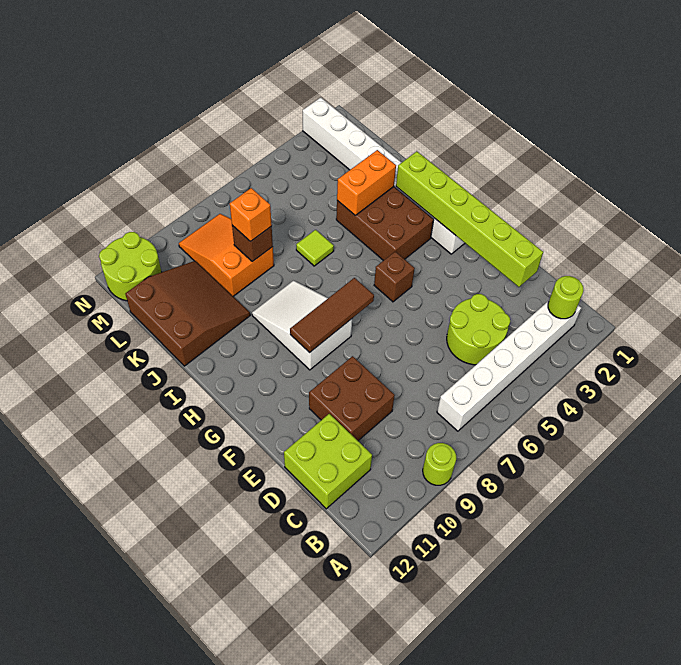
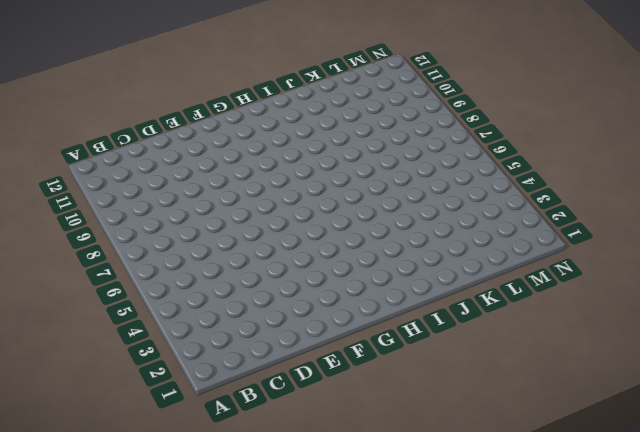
none -> lime round brick A9 level 1
none -> white brick B2:B7 level 1
none -> lime round brick C4:D5 level 1

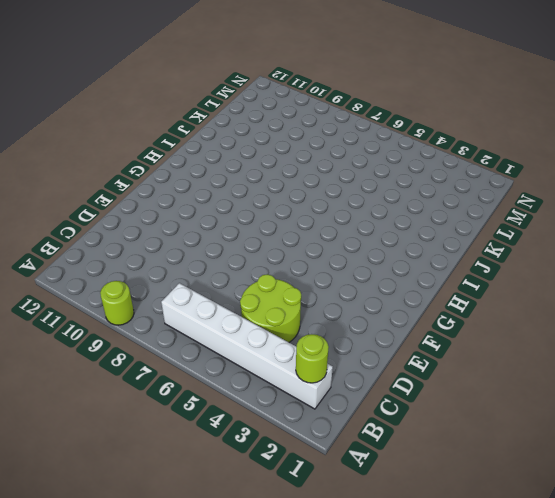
none -> lime brick C11:D12 level 1
none -> brown brick D9:E10 level 1
none -> white brick G2:N2 level 1

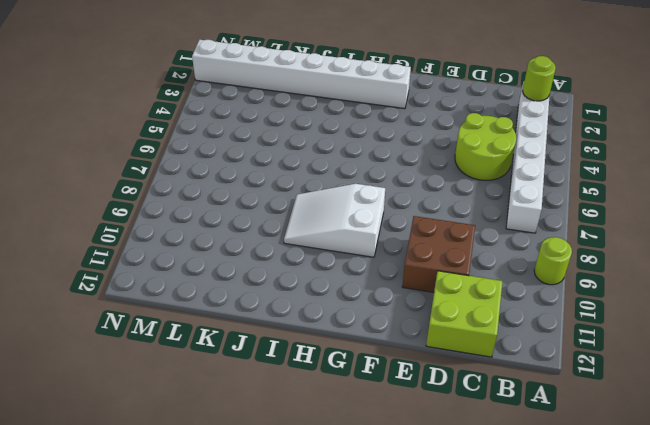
none -> brown brick G5 level 1
none -> brown brick H3:J4 level 1
none -> lime tile J6 level 1

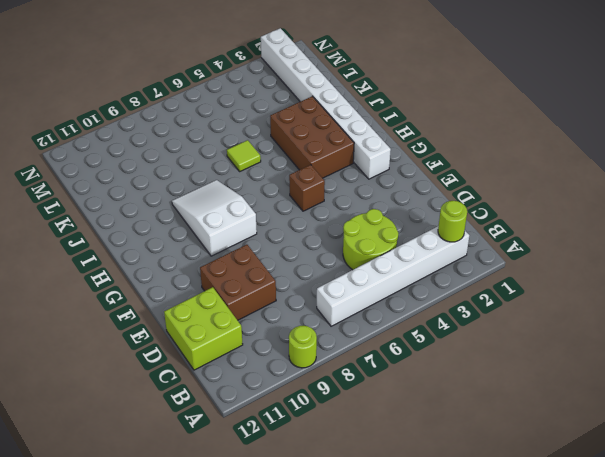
none -> brown slope J10:L12 level 1 top 12
none -> orange slope K8:M9 level 1 top K
none -> lime round brick M11:N12 level 1

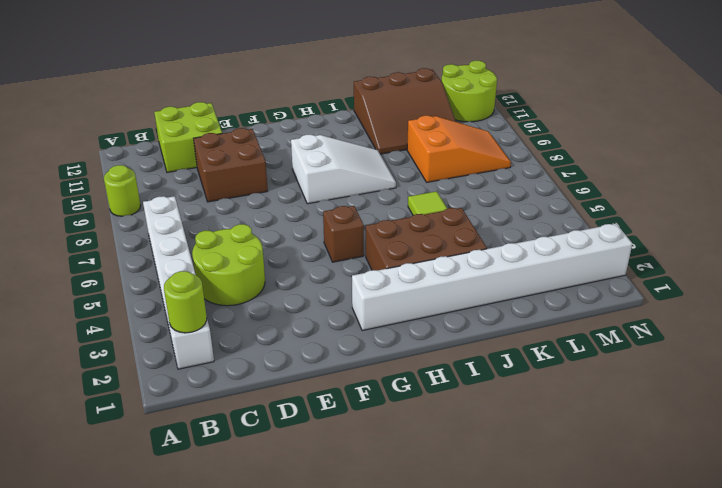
none -> lime brick D2:I2 level 2
none -> brown tile G7:G9 level 2
none -> orange brick J3:J4 level 2

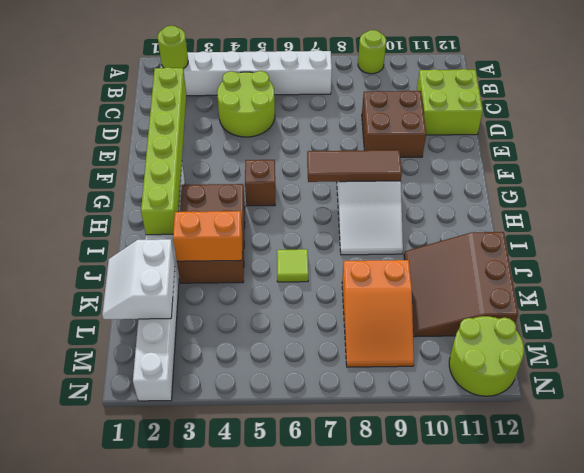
white slope K1:L2 level 2 top 2 -> none
none -> brown brick K8 level 2
none -> orange brick K8 level 3

